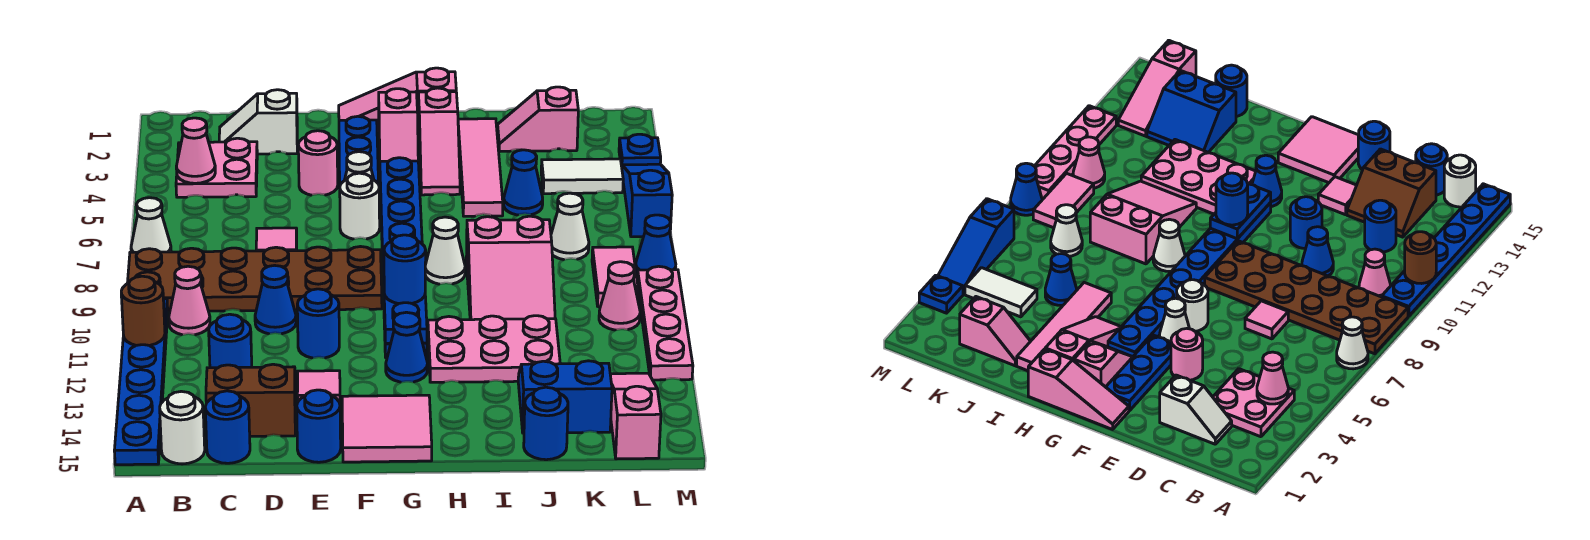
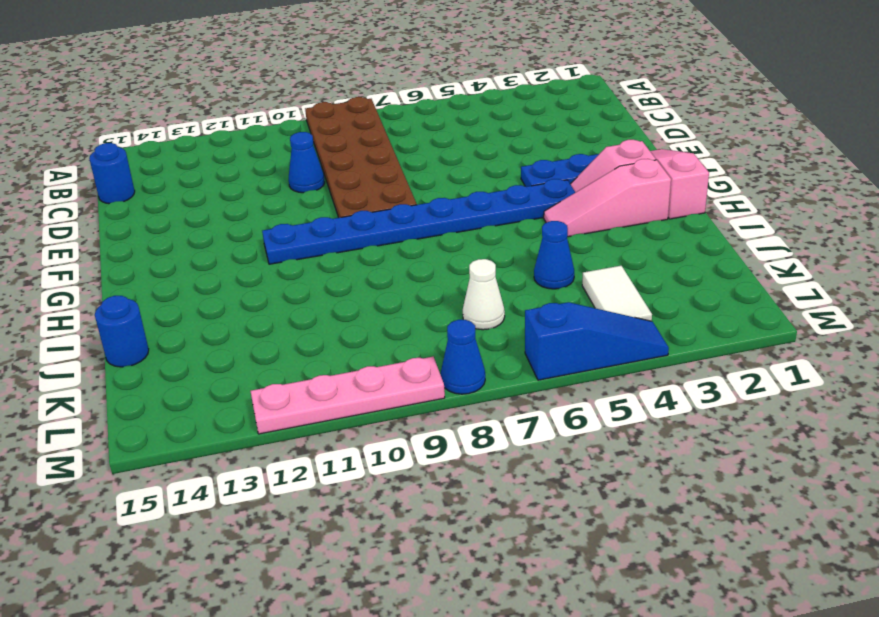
none -> white cone A7 level 1
none -> blue plate A10:A15 level 1
none -> pink plate B3:C4 level 1
none -> pink cone B10 level 1

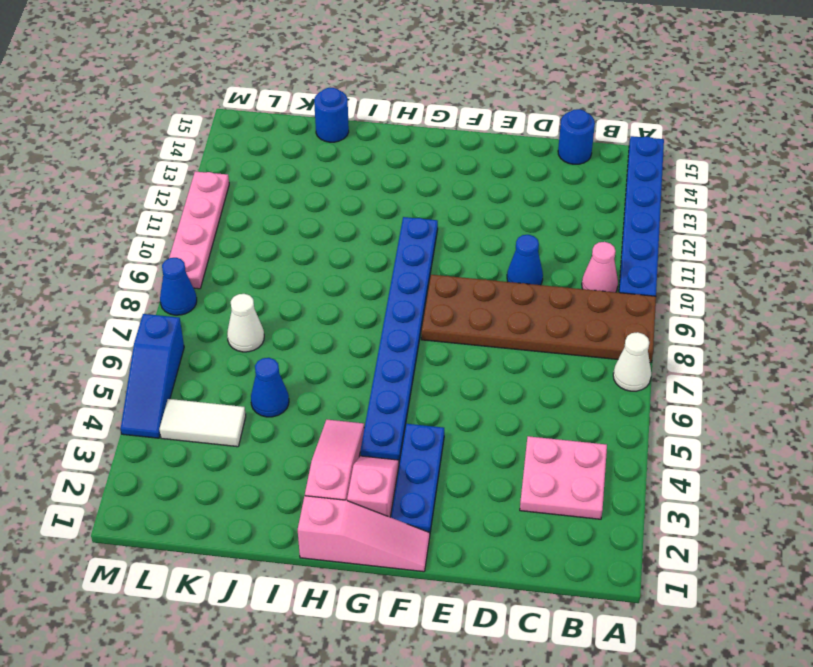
none -> white round brick B15 level 1
none -> white slope C2:D2 level 1 top D
none -> blue round brick C12 level 1
none -> brown slope C13:D14 level 1 top 14

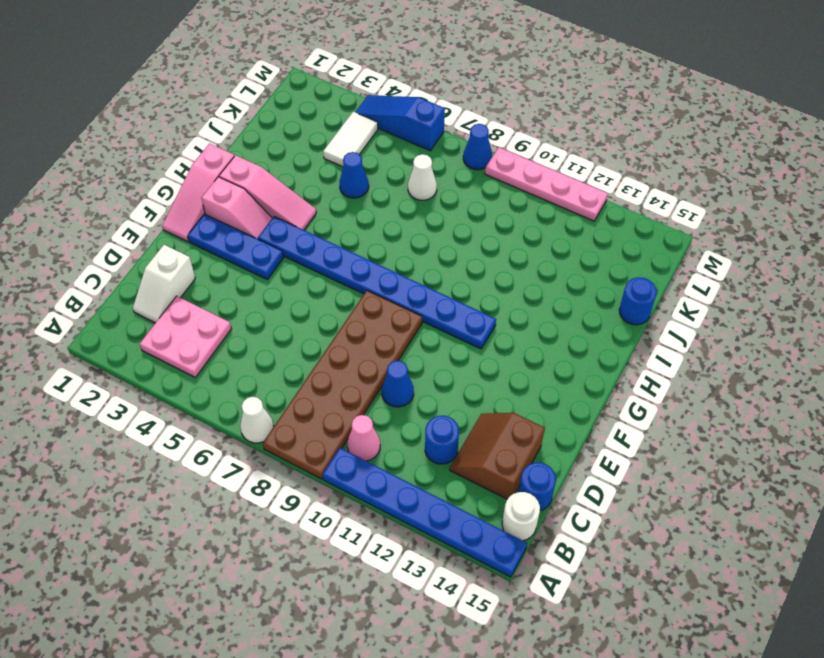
none -> pink tile D7 level 1
none -> pink round brick E4 level 1
none -> blue round brick E11 level 1
none -> pink tile E13 level 1

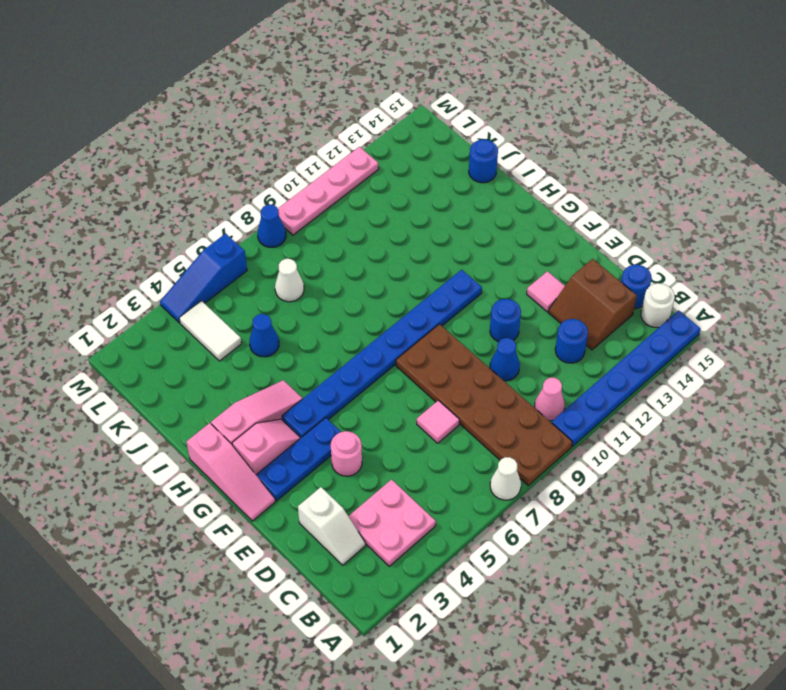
none -> blue round brick E15 level 1
none -> white cone F5 level 1
none -> white round brick F6 level 1
none -> pink tile F14:G15 level 1

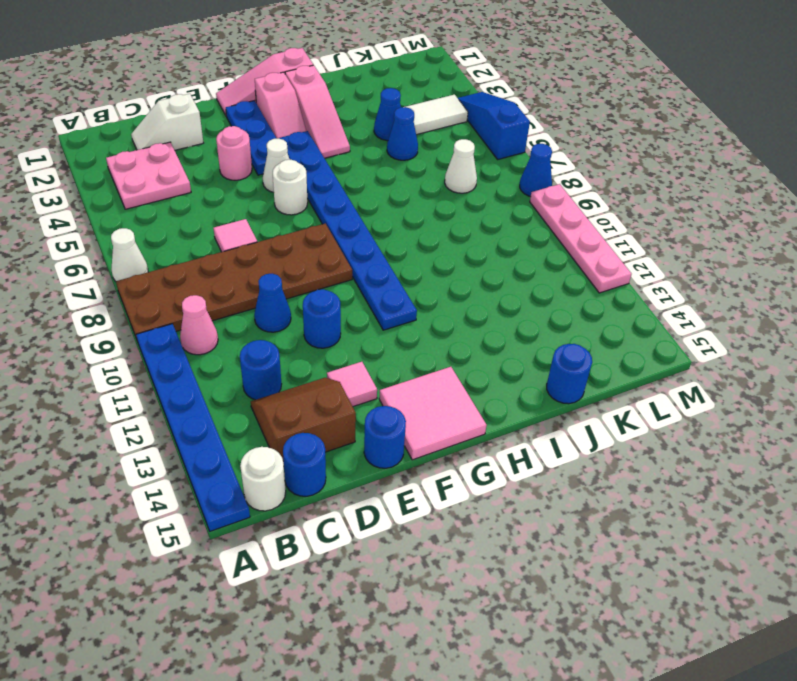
blue cone J4 level 1 -> blue cone G12 level 1
none -> white cone H8 level 1
none -> pink plate H11:J12 level 1
none -> pink tile I2:I5 level 1
none -> pink slope I8:J10 level 1 top 8

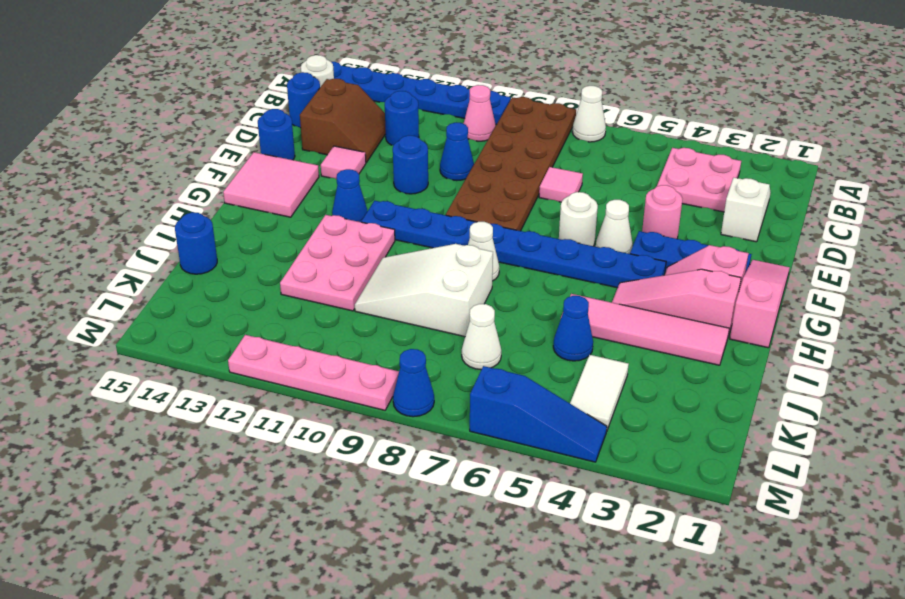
white slope I8:J10 level 1 top 8 -> pink slope I8:J10 level 1 top 8
none -> pink slope J2:K2 level 1 top K
none -> blue slope J13:K14 level 1 top 14
none -> pink tile L8:L9 level 1
none -> pink cone L10 level 1

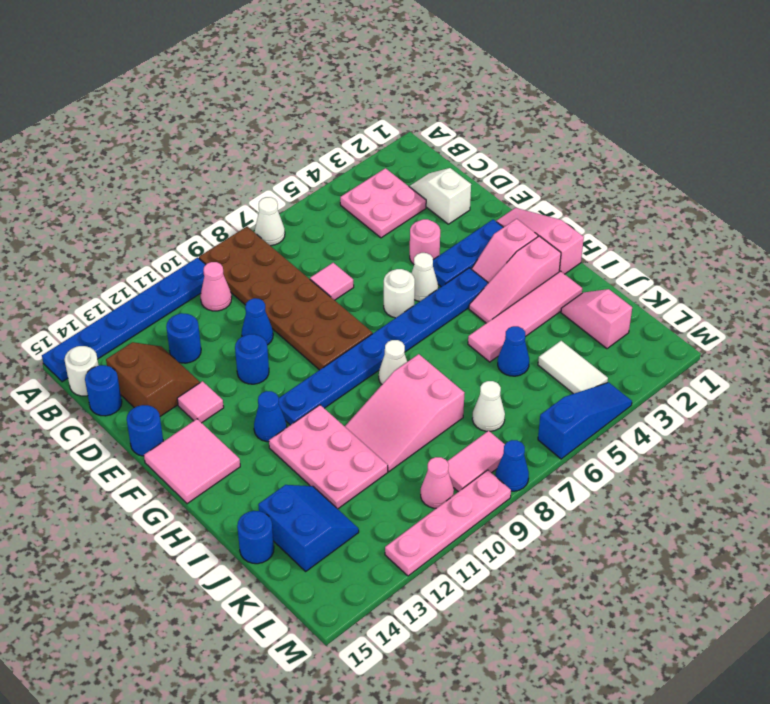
none -> pink slope L13:L15 level 1 top 15
none -> blue plate M3 level 1
none -> brown round brick A11 level 2
none -> pink cone B4 level 2

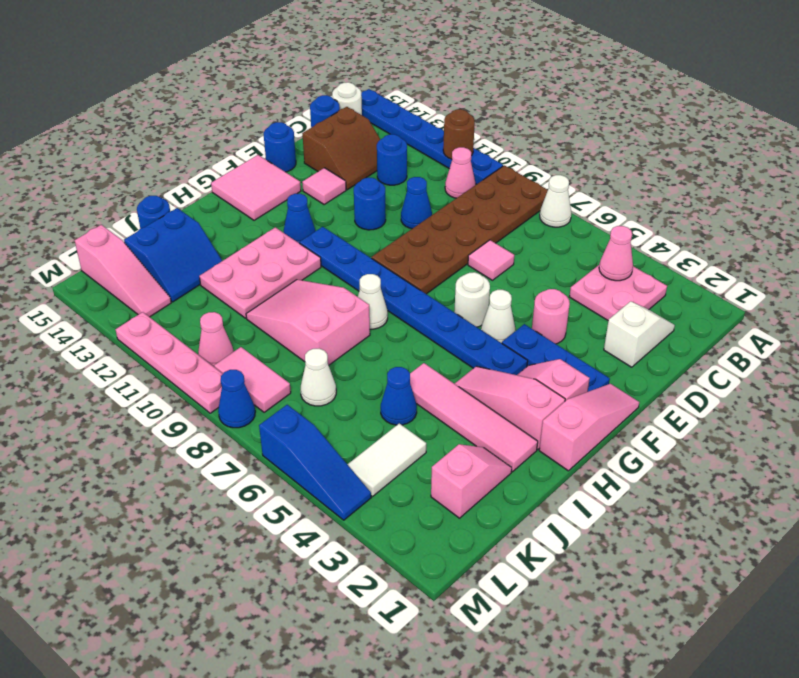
none -> blue plate M3 level 1
none -> blue plate G10:G11 level 2
none -> blue round brick G10 level 3

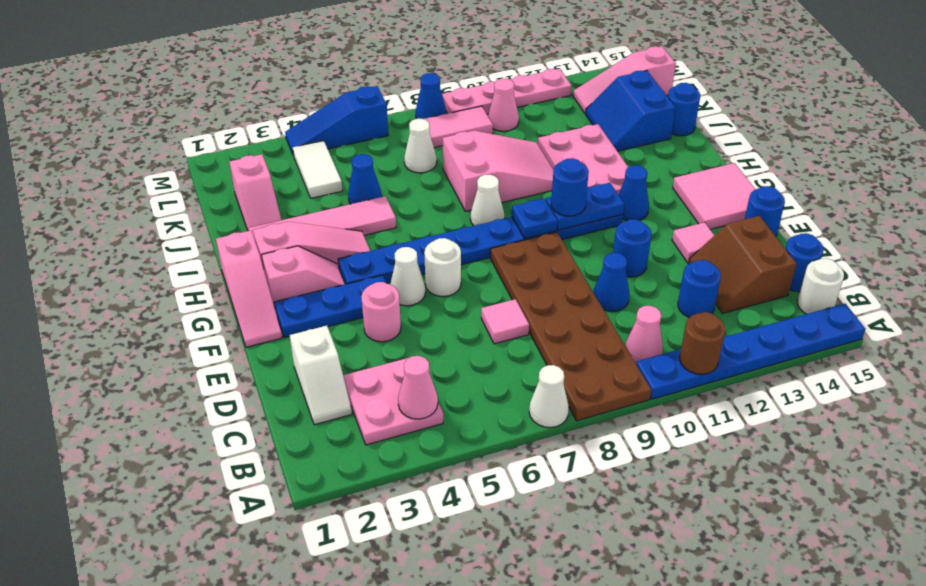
blue plate G9 level 2 -> blue plate M3 level 1

